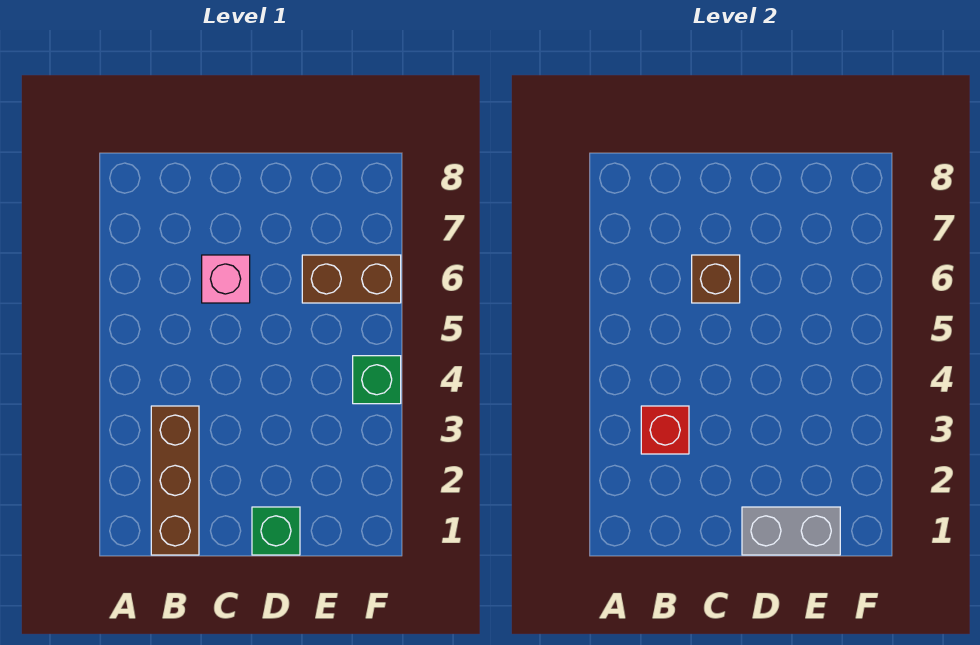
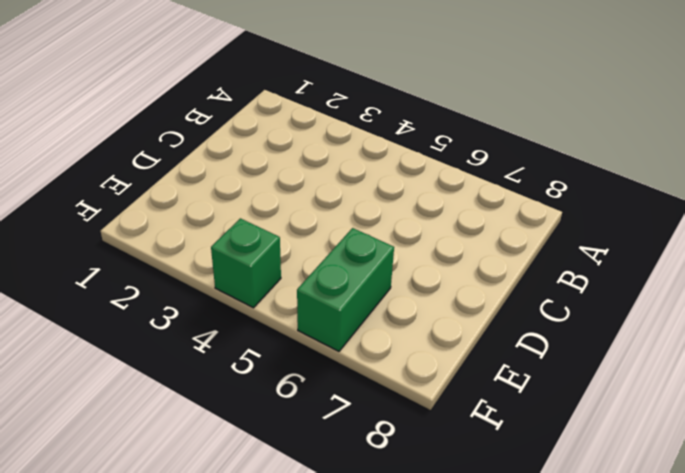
green brick E6:F6 level 1 -> brown brick E6:F6 level 1
none -> brown brick B1:B3 level 1
none -> pink brick C6 level 1

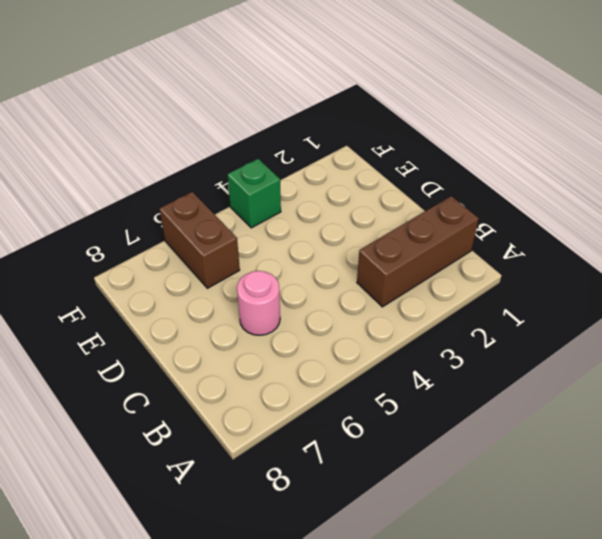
pink round brick C6 level 1 -> pink brick C6 level 1
none -> green brick D1 level 1
none -> red brick B3 level 2

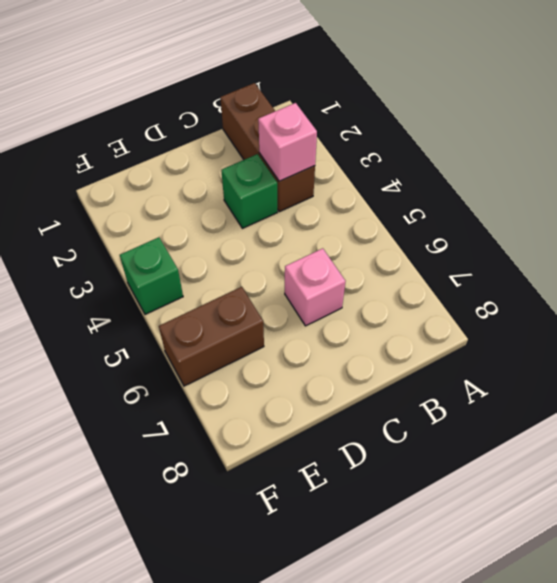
pink brick B3 level 2 -> red brick B3 level 2
green brick C3 level 1 -> green brick D1 level 1
none -> brown brick C6 level 2
none -> grey brick D1:E1 level 2

